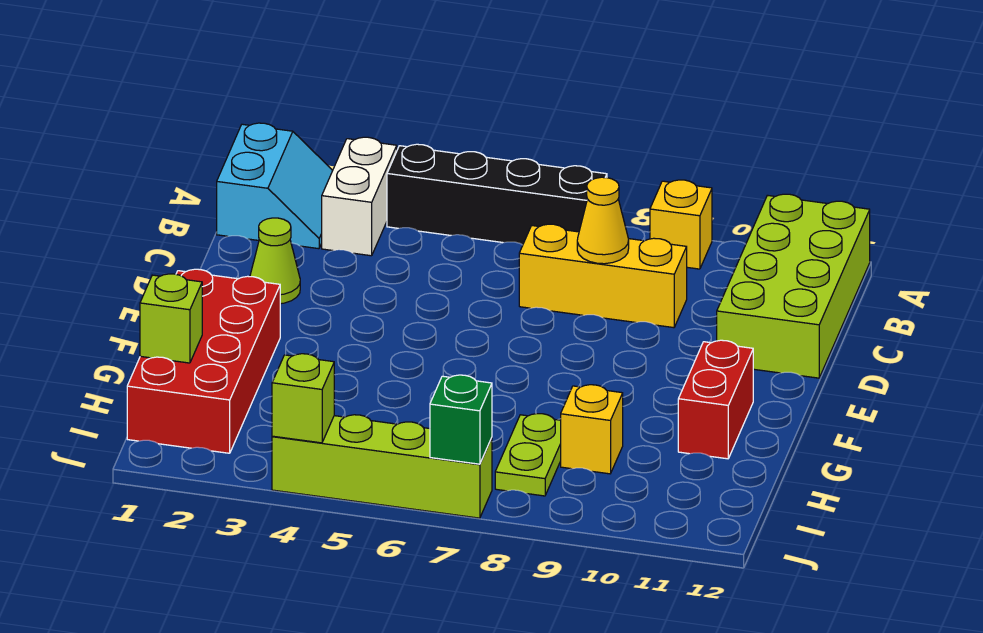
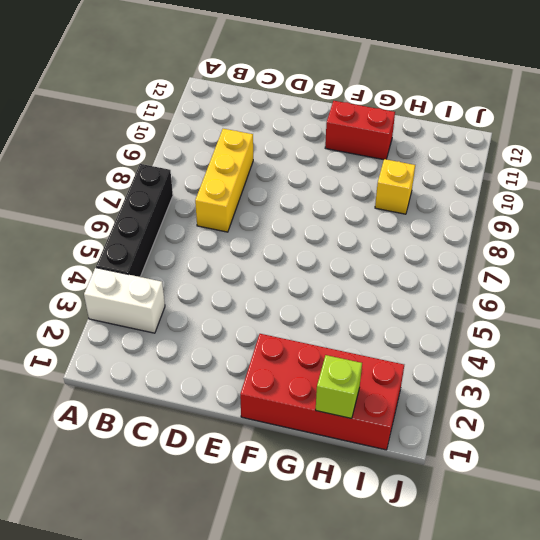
none -> cyan slope A1:B2 level 1 top 1
none -> yellow brick A9 level 1
none -> lime brick A11:D12 level 1

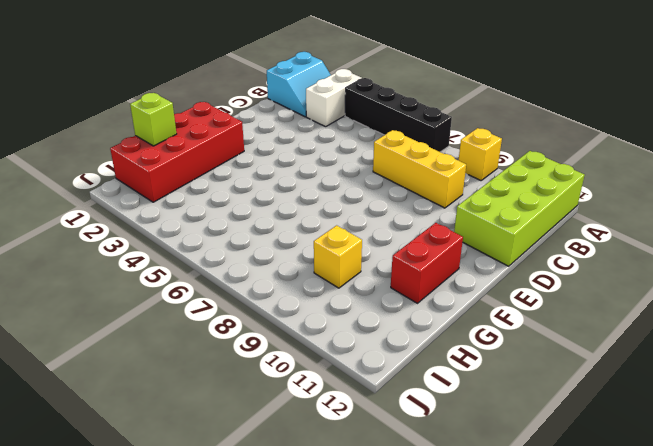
none -> lime cone D2 level 1
none -> lime plate H8:I8 level 1
none -> lime brick J4:J7 level 1

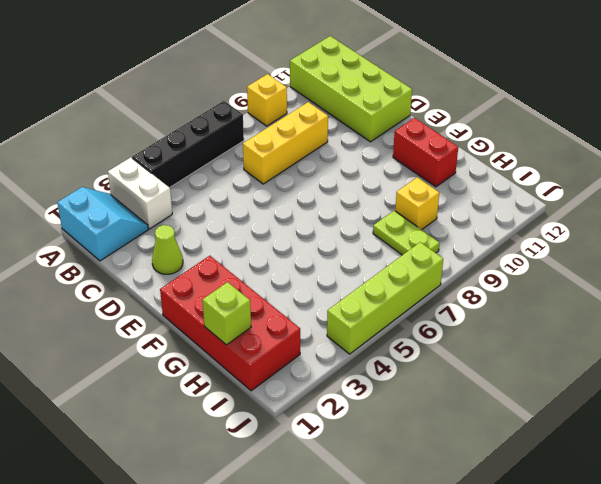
none -> yellow cone C8 level 2
none -> lime brick J4 level 2
none -> green brick J7 level 2

